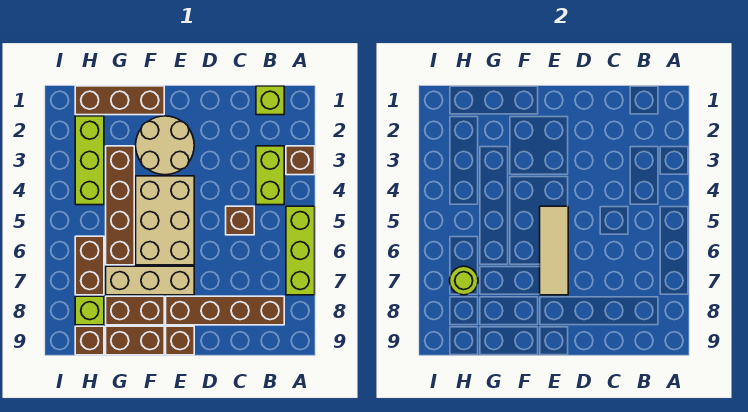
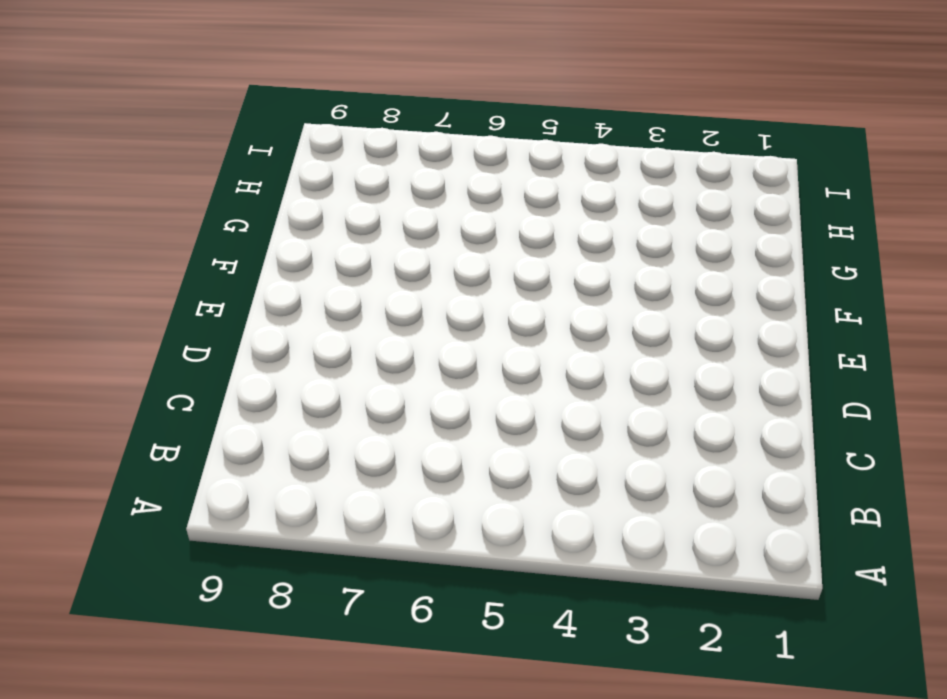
none -> brown brick A3 level 1
none -> lime brick A5:A7 level 1
none -> lime brick B1 level 1

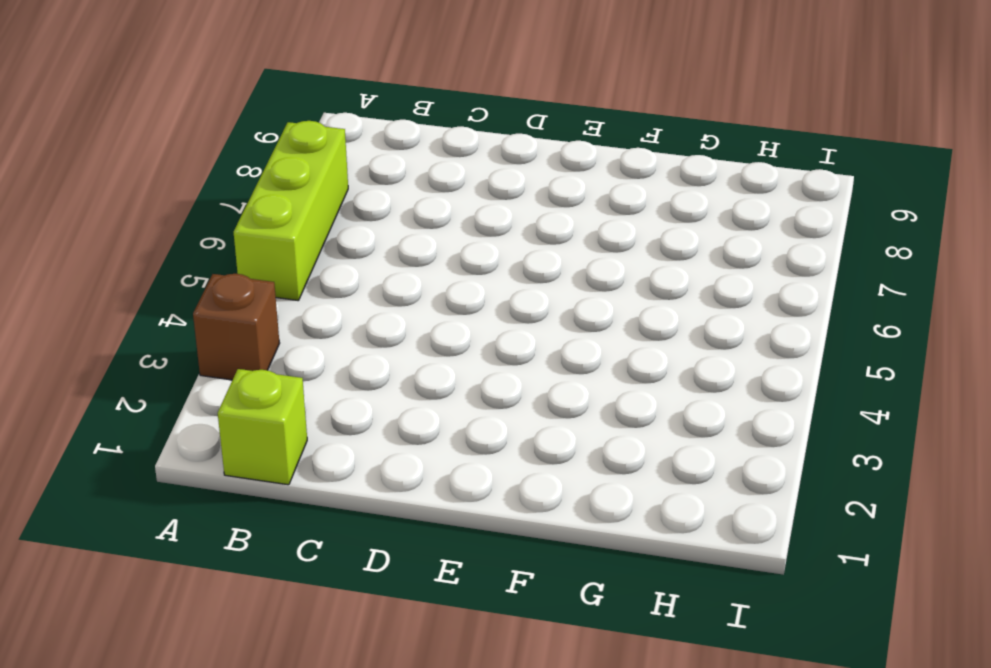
none -> lime brick B3:B4 level 1
none -> brown brick B8:E8 level 1
none -> brown brick C5 level 1

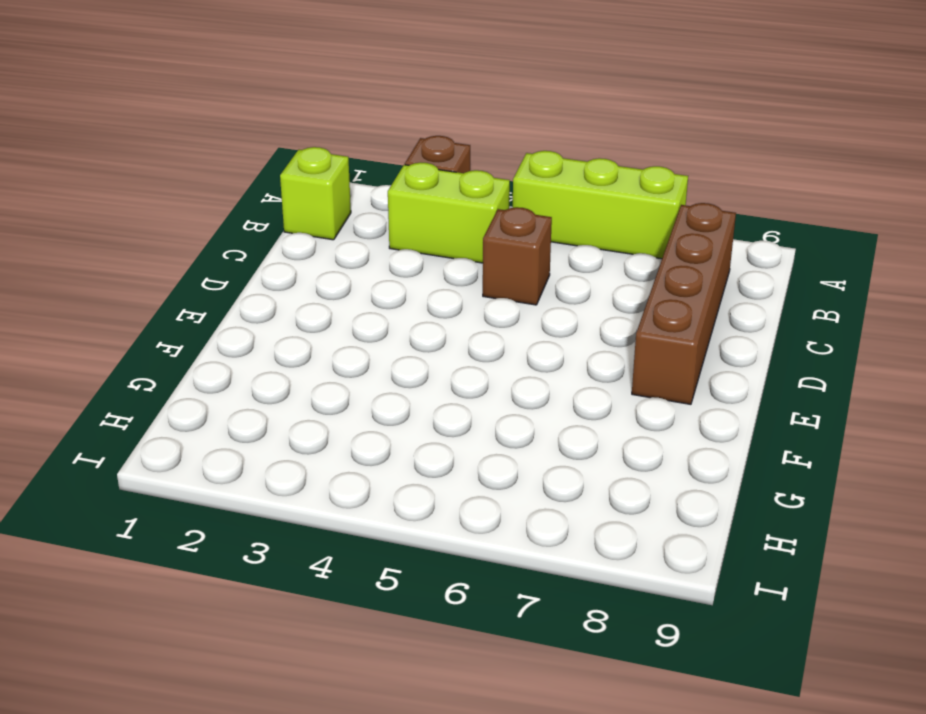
none -> tan round brick E2:F3 level 1
none -> tan brick E4:F6 level 1
none -> tan brick E7:G7 level 1

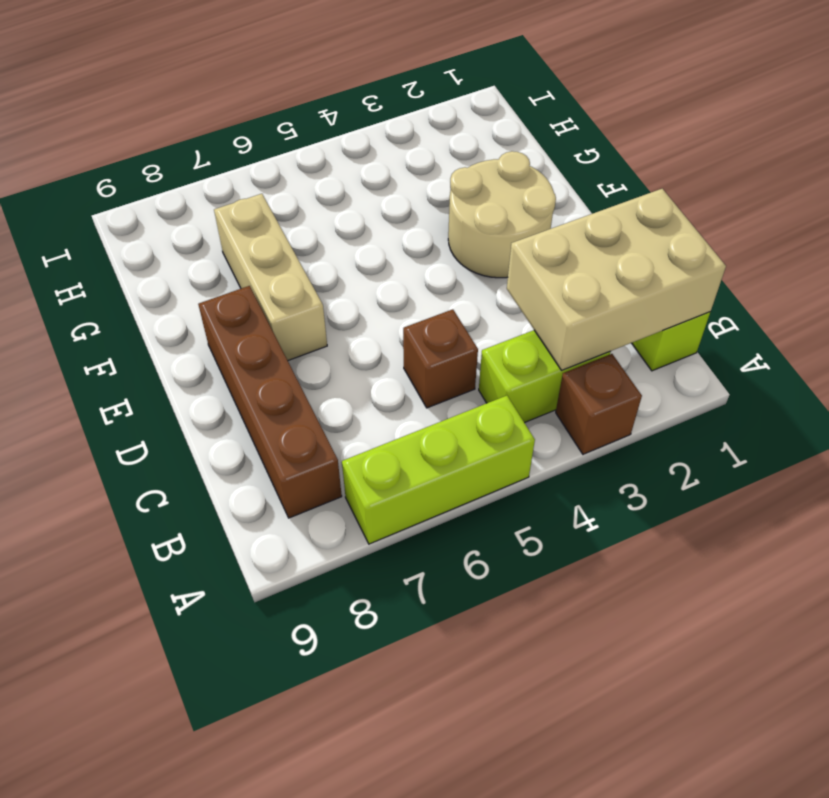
tan brick B1:C3 level 2 -> tan brick E4:F6 level 1
none -> brown brick E9 level 1
none -> brown brick F1:H1 level 1
none -> brown brick F8:G8 level 1

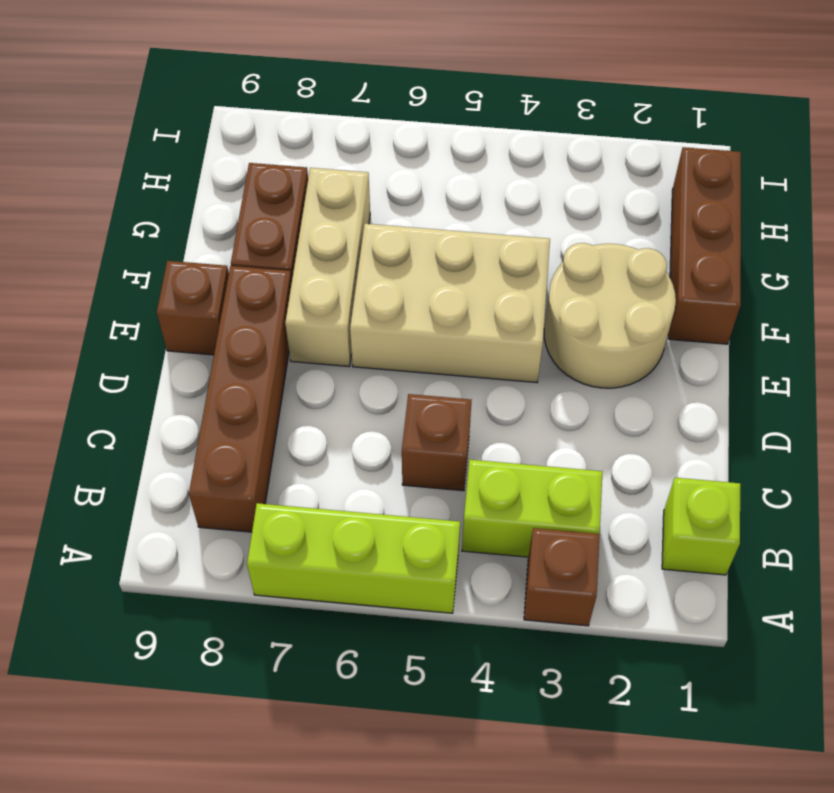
none -> brown brick F9:G9 level 1
none -> brown brick G3:G6 level 1
none -> lime brick H2:H4 level 1

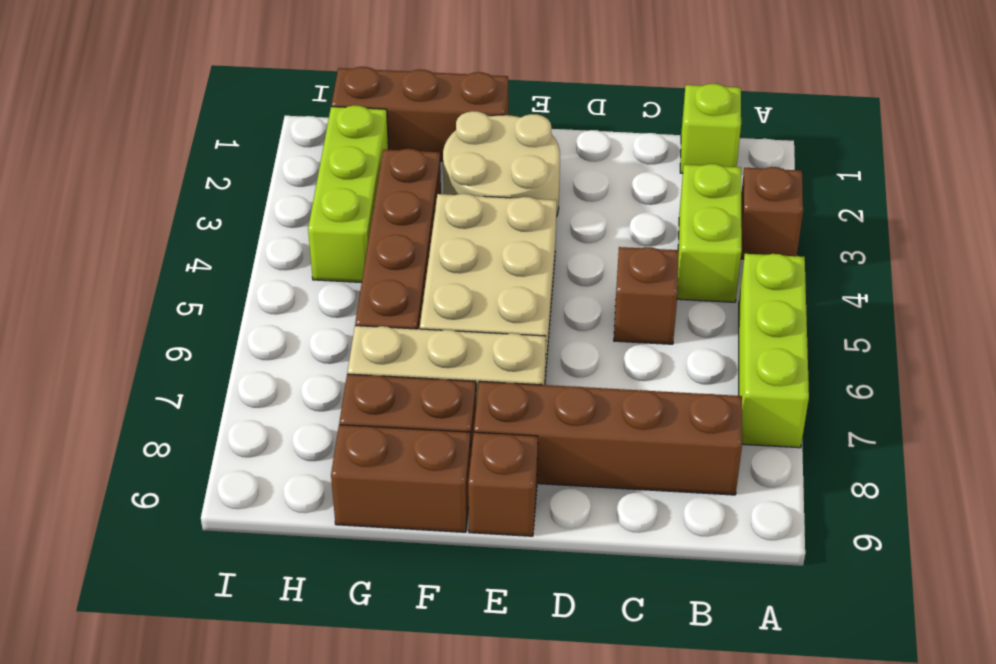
none -> brown brick H6:H7 level 1
none -> lime brick H8 level 1
none -> brown brick H9 level 1

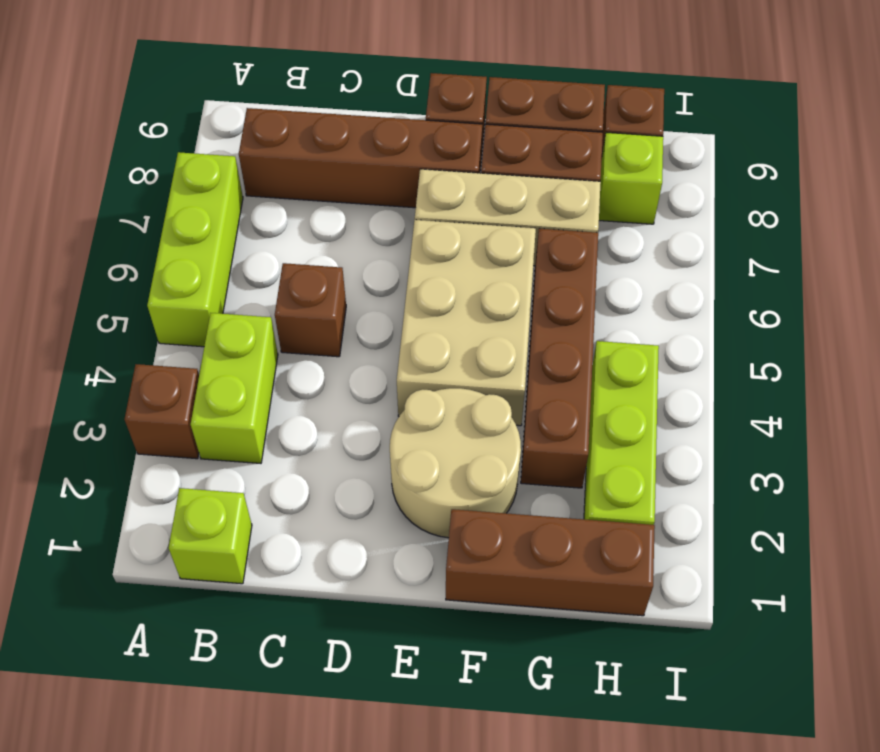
none -> brown brick H6:H7 level 1
none -> tan tile E5:E7 level 2
none -> lime round brick H7 level 2

